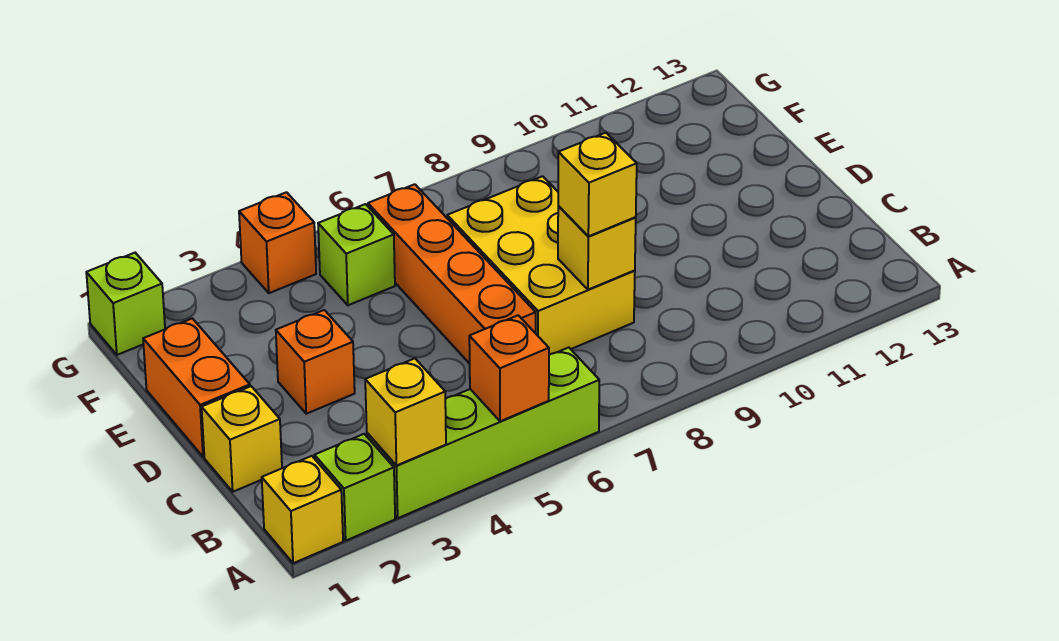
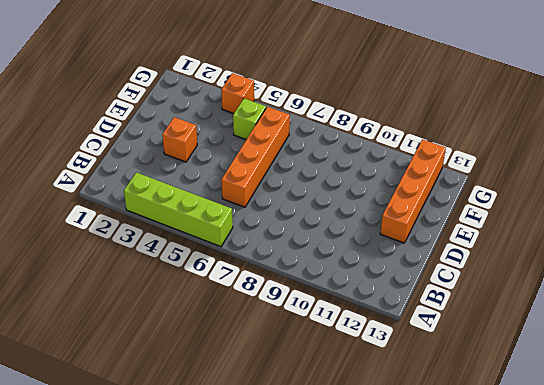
orange brick D12:G12 level 1 -> none
none -> yellow brick A1 level 1
none -> lime brick A2 level 1
none -> yellow brick C1 level 1

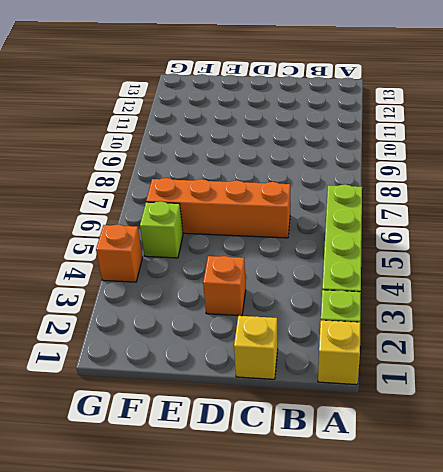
none -> yellow brick C7:E8 level 1
none -> orange brick D1:E1 level 1
none -> lime brick G1 level 1

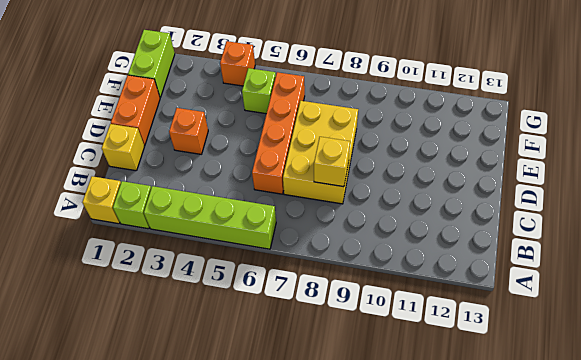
lime brick F1:G1 level 1 -> lime brick G1 level 1
none -> yellow brick A3 level 2
none -> orange brick A5 level 2
none -> yellow brick C8 level 3

